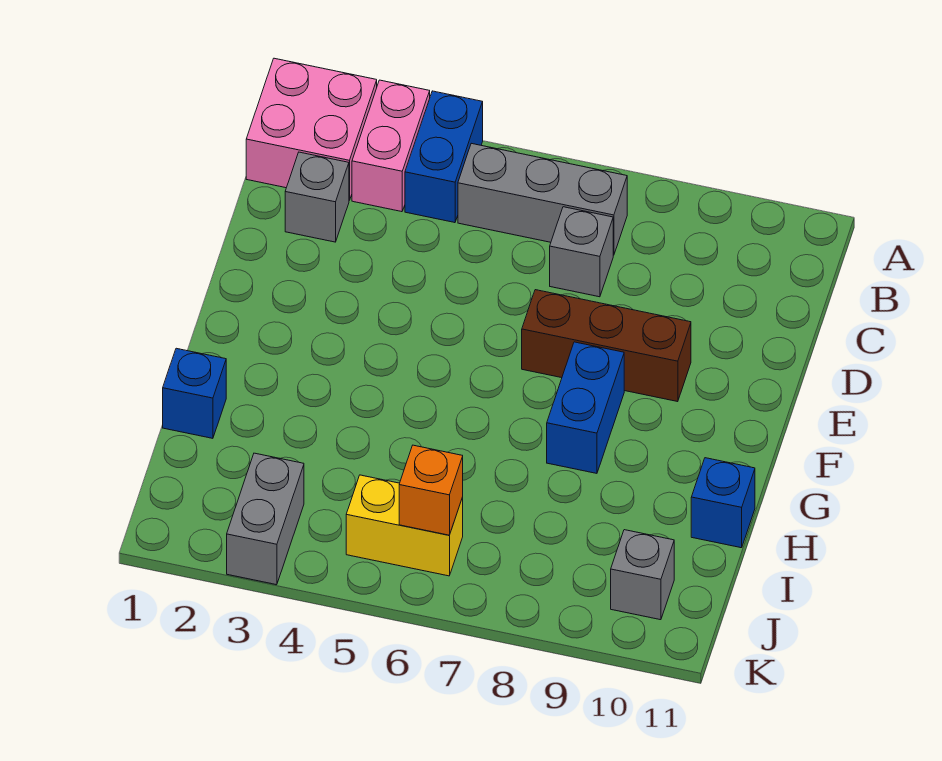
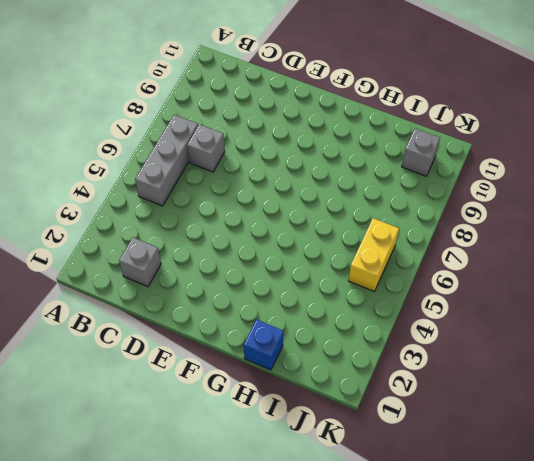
none -> pink brick A1:B2 level 1
none -> pink brick A3:B3 level 1
none -> blue brick A4:B4 level 1

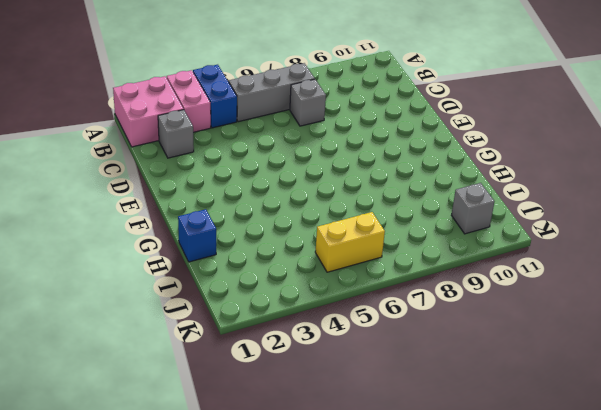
none -> brown brick E7:E9 level 1
none -> blue brick F8:G8 level 1
none -> blue brick H11 level 1

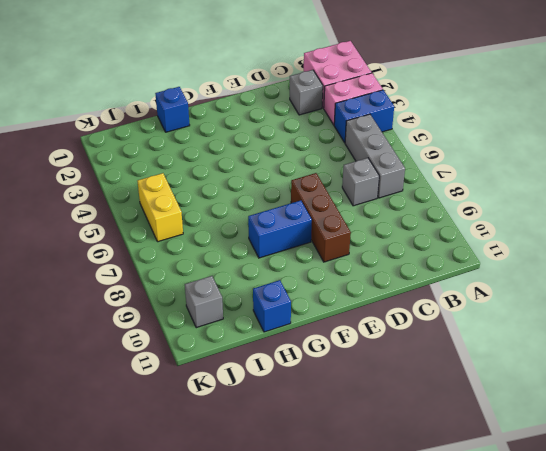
none -> grey brick J3:K3 level 1
none -> orange brick J6 level 2

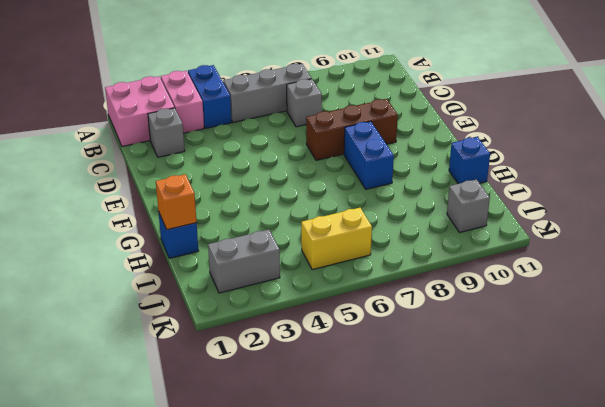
orange brick H1 level 2 -> orange brick J6 level 2
grey brick J2:J3 level 1 -> grey brick J3:K3 level 1

